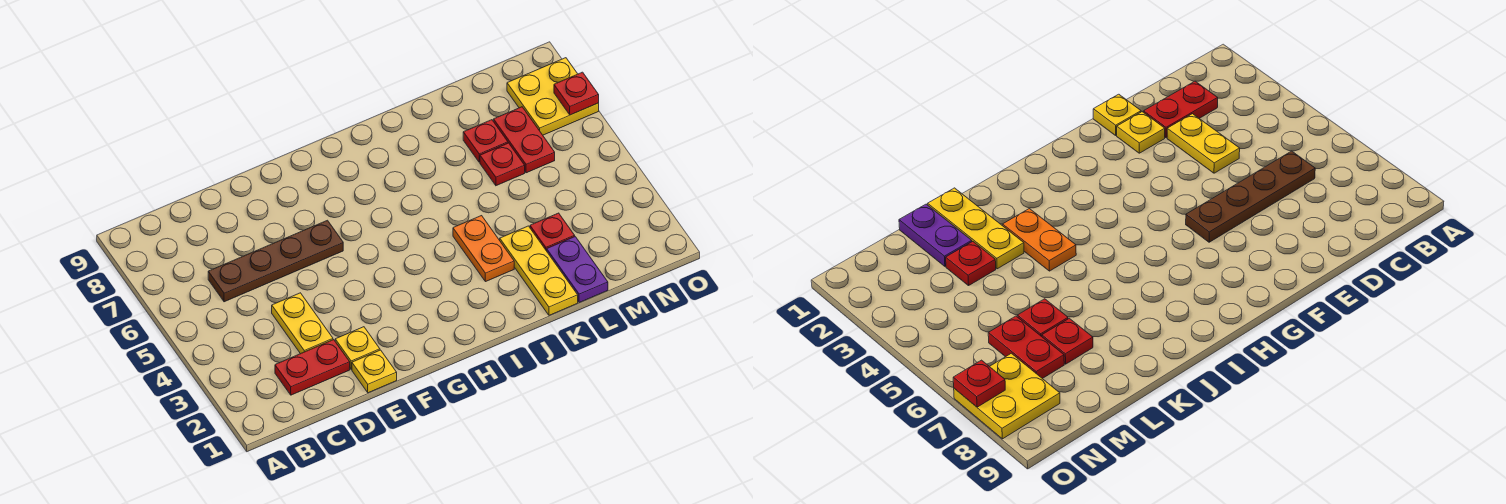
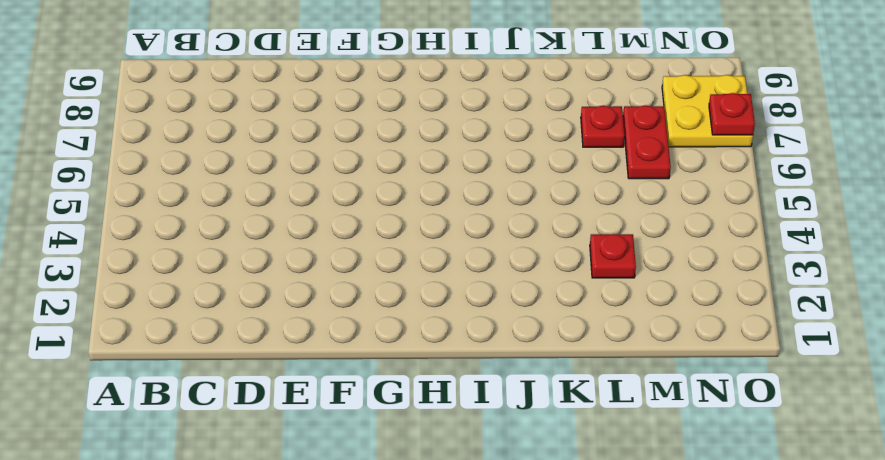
none -> red plate C2:D2 level 1
none -> brown plate C6:F6 level 1
none -> yellow plate D3:D4 level 1

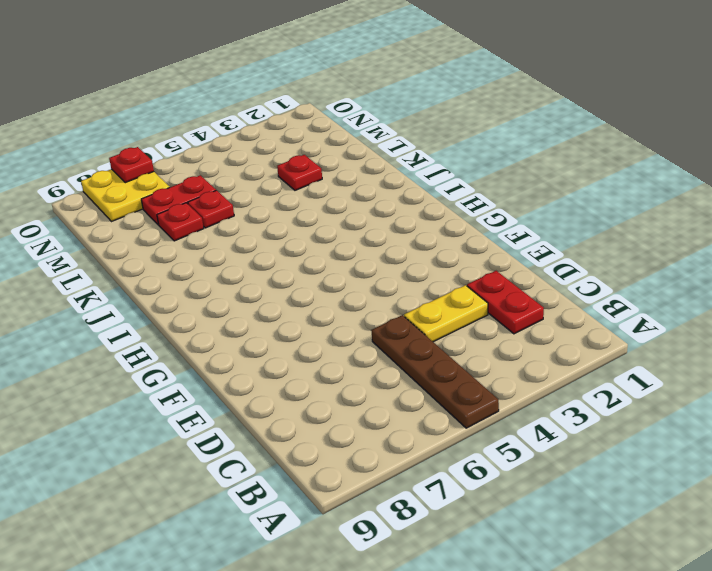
brown plate A5:D5 level 1 -> brown plate C6:F6 level 1
none -> yellow plate E1 level 1
none -> yellow plate E2 level 1
none -> orange plate J3:J4 level 1

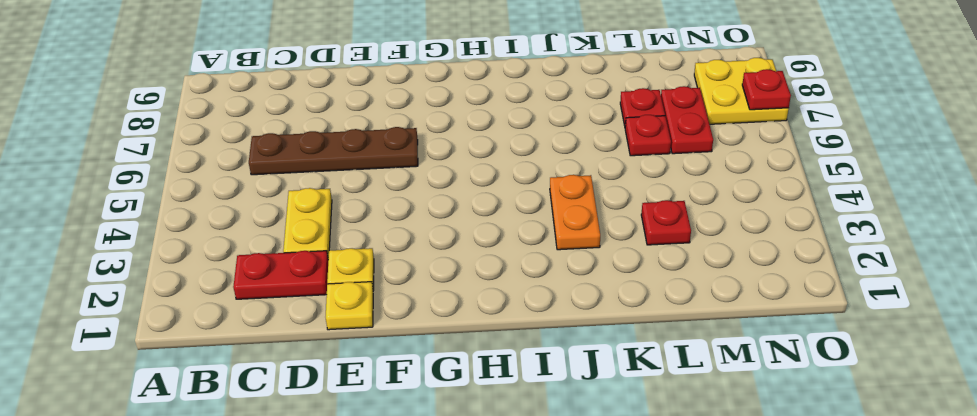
none -> yellow plate K1:K3 level 1
none -> purple plate L1:L2 level 1

